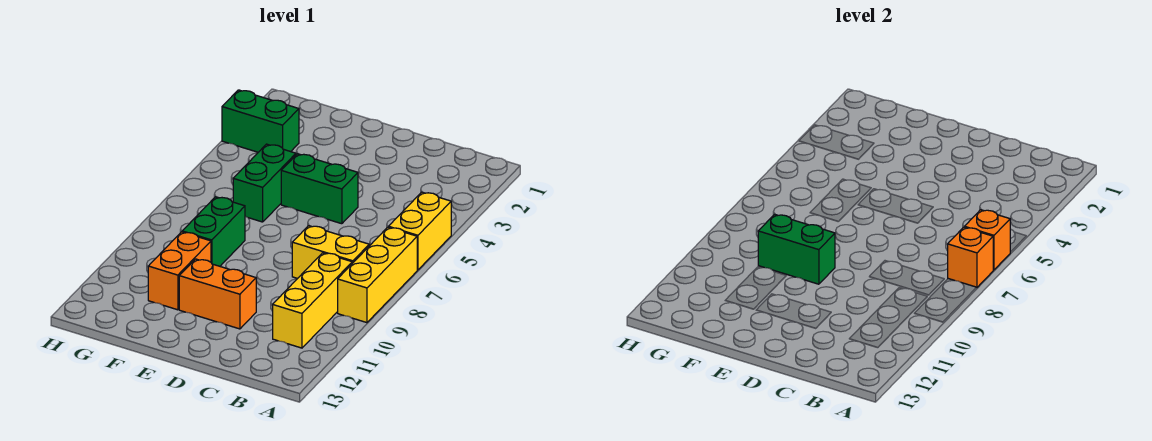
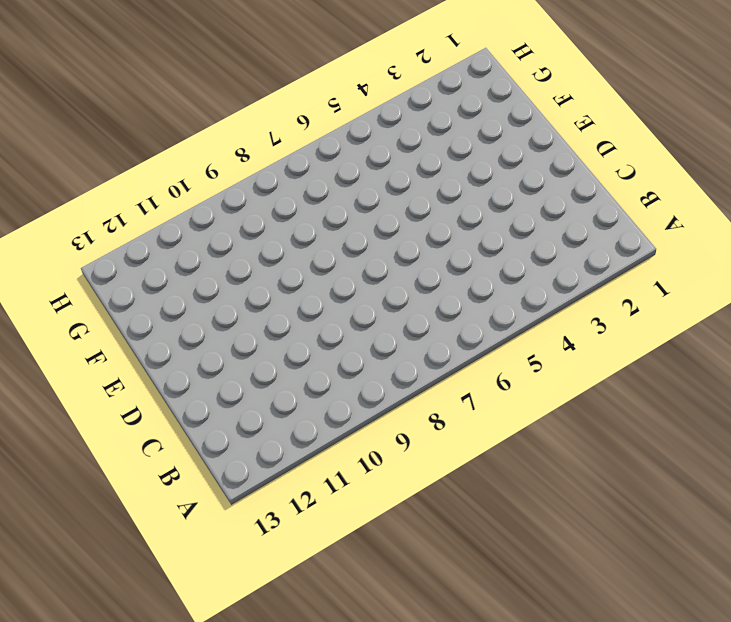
none -> yellow brick A5:A6 level 1
none -> yellow brick A7:A9 level 1
none -> yellow brick B8:C8 level 1

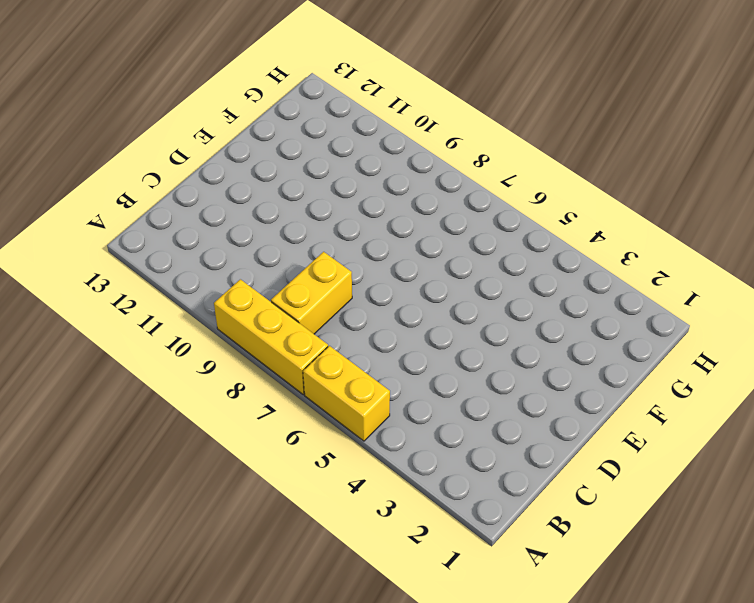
none -> yellow brick B9:B11 level 1
none -> green brick D5:E5 level 1
none -> orange brick D11:E11 level 1

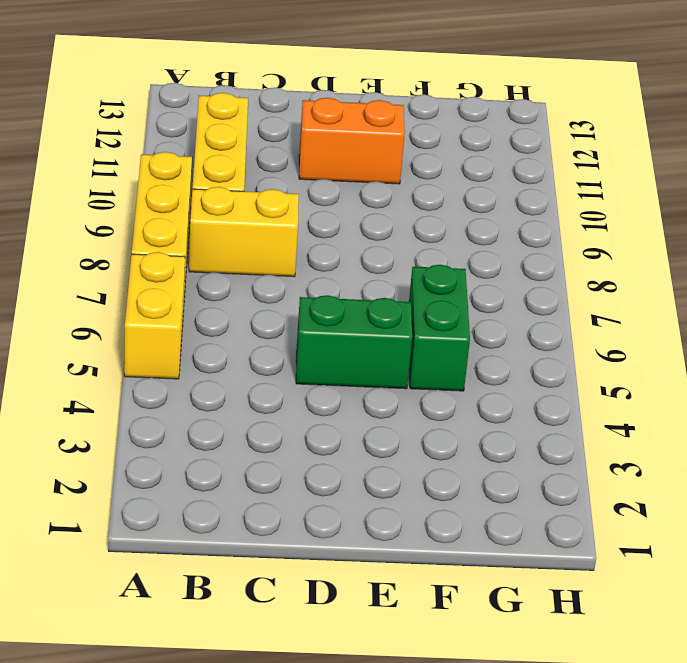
none -> green brick F8:F9 level 1
none -> orange brick F10:F11 level 1
none -> green brick G3:H3 level 1

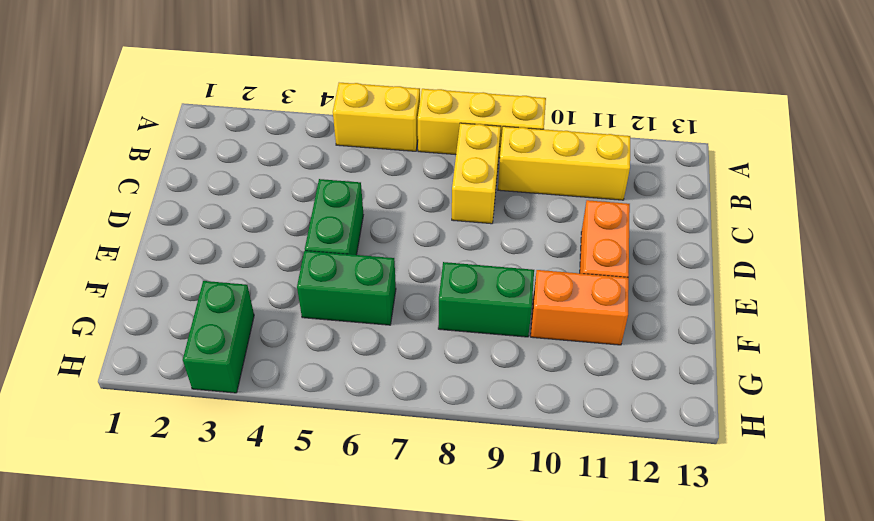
none -> orange brick A6 level 2
none -> orange brick A7 level 2
none -> green brick E9:F9 level 2

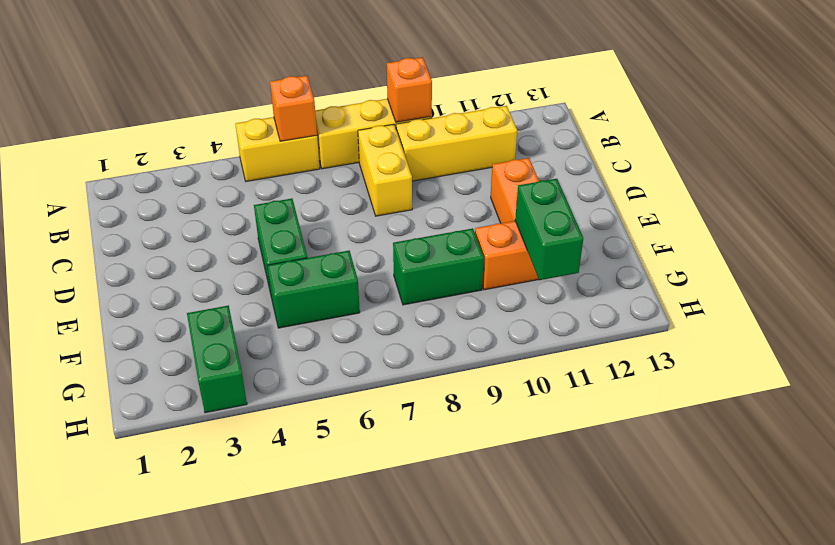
orange brick A9 level 2 -> orange brick A7 level 2
green brick F11:G11 level 2 -> green brick E9:F9 level 2

